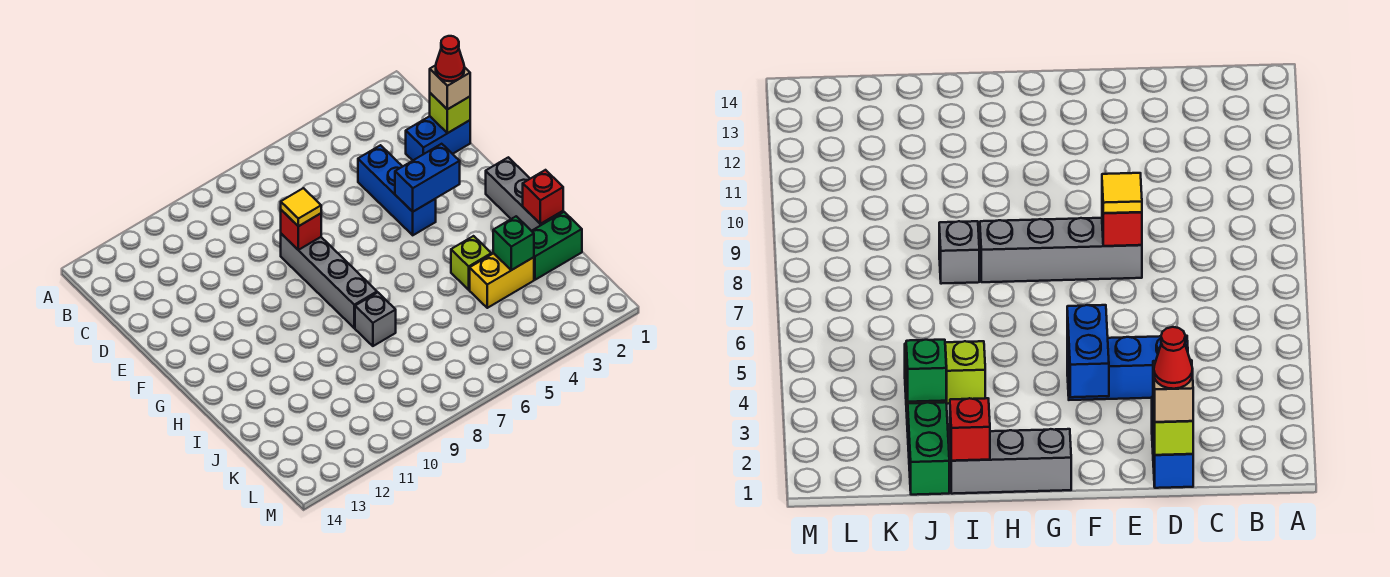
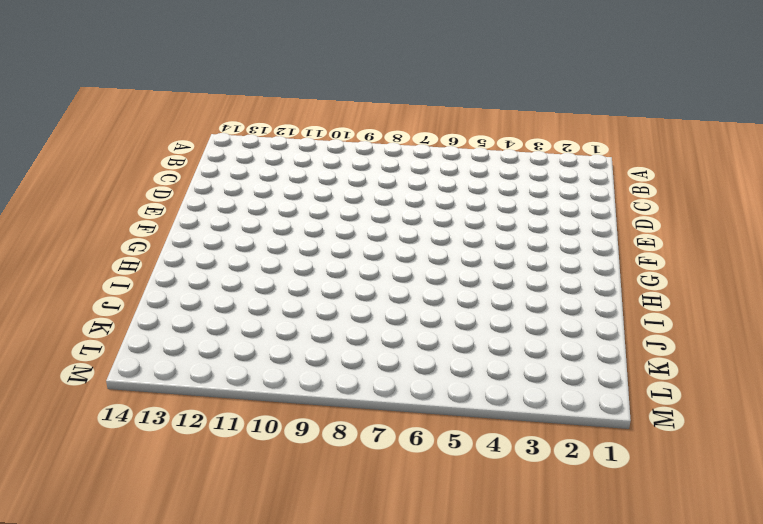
none -> blue brick D1:D2 level 1
none -> blue brick D4:F4 level 1
none -> grey brick E8:H8 level 1

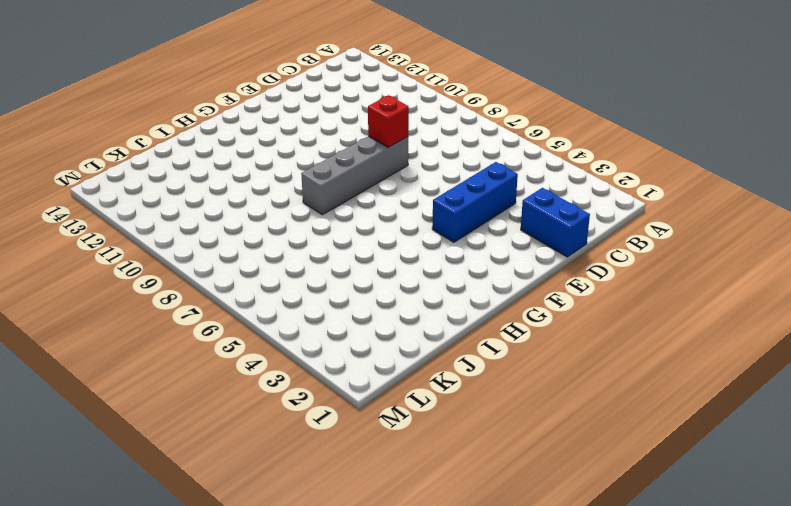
none -> grey brick G1:I1 level 1
none -> lime brick I4 level 1
none -> grey brick I8 level 1

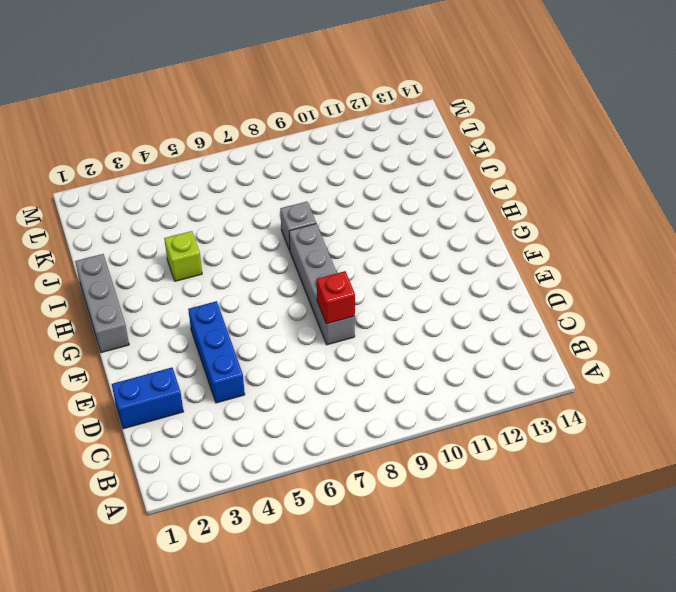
none -> green brick J1:J2 level 1
none -> yellow brick J3:J4 level 1
none -> lime brick D1 level 2

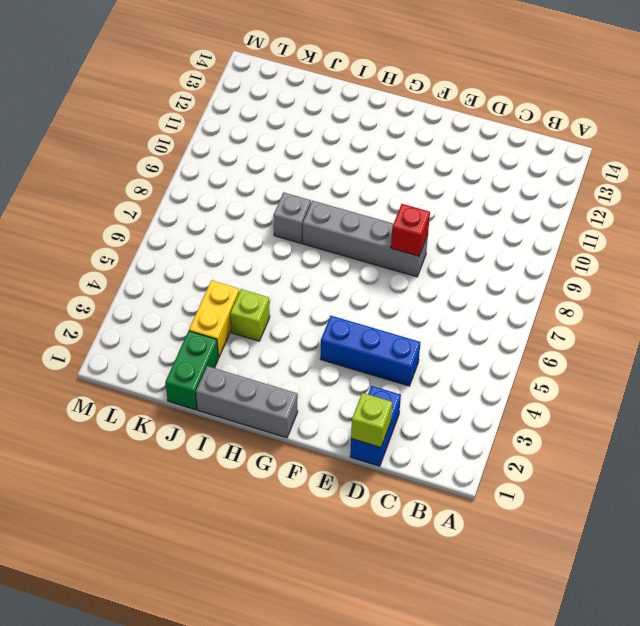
none -> blue brick F3:F4 level 2
none -> red brick I1 level 2
none -> green brick J3 level 2

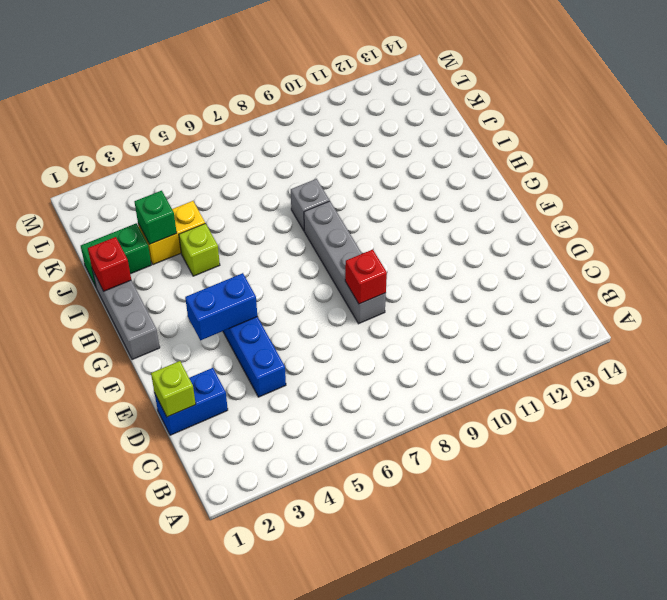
none -> tan brick D1 level 3
none -> yellow tile E8 level 3
none -> red cone D1 level 4

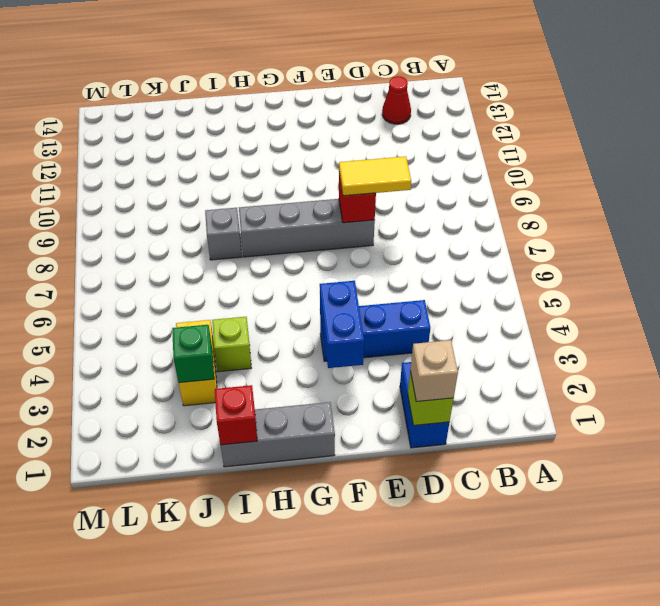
red cone C13 level 1 -> red cone D1 level 4
yellow tile D8:E8 level 3 -> yellow tile E8 level 3
none -> green brick J1:J2 level 1

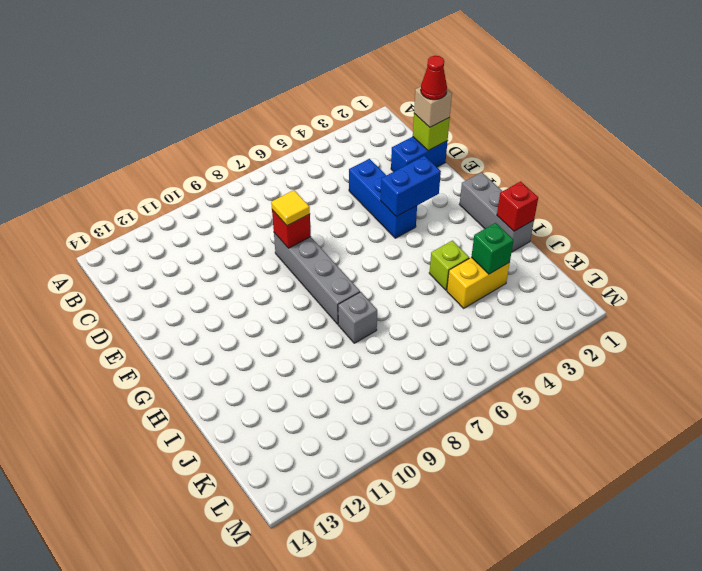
none -> green brick J1:J2 level 1

